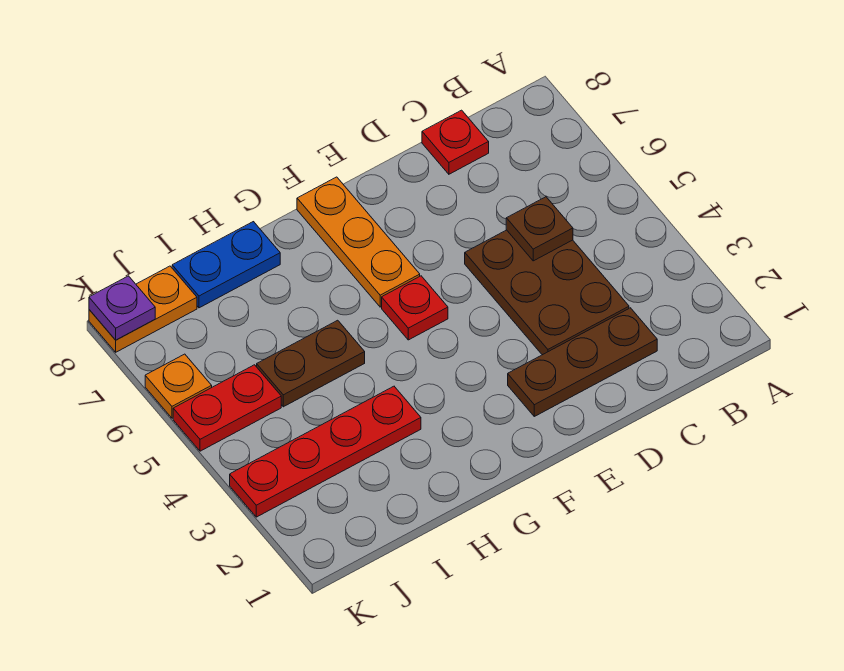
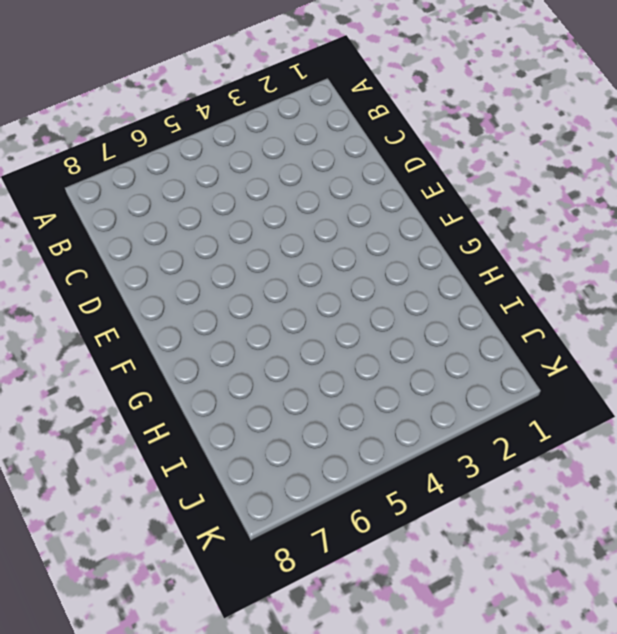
none -> brown plate C2:E2 level 1
none -> brown plate C3:D5 level 1
none -> red plate C8 level 1

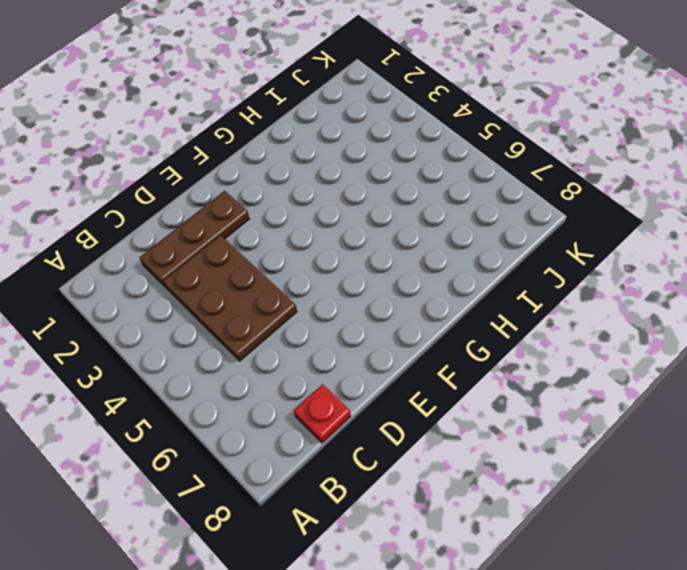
none -> red plate F5 level 1
none -> orange plate F6:F8 level 1
none -> red plate H3:K3 level 1

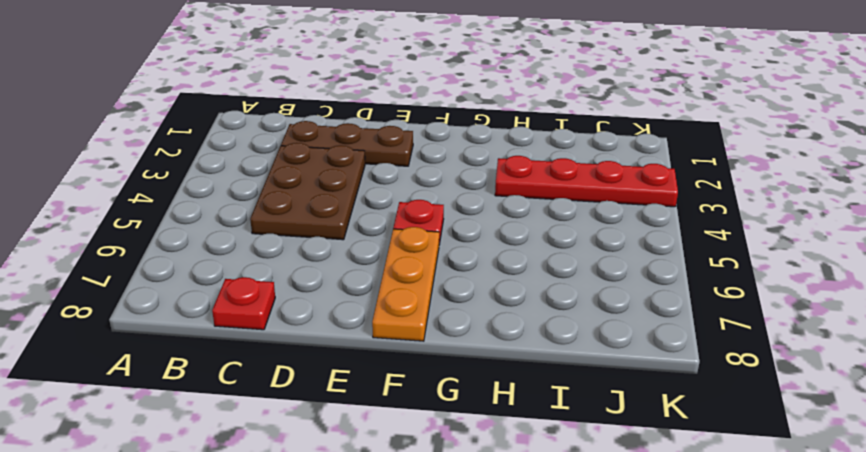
none -> brown plate H5:I5 level 1
none -> blue plate H8:I8 level 1
none -> red plate J5:K5 level 1

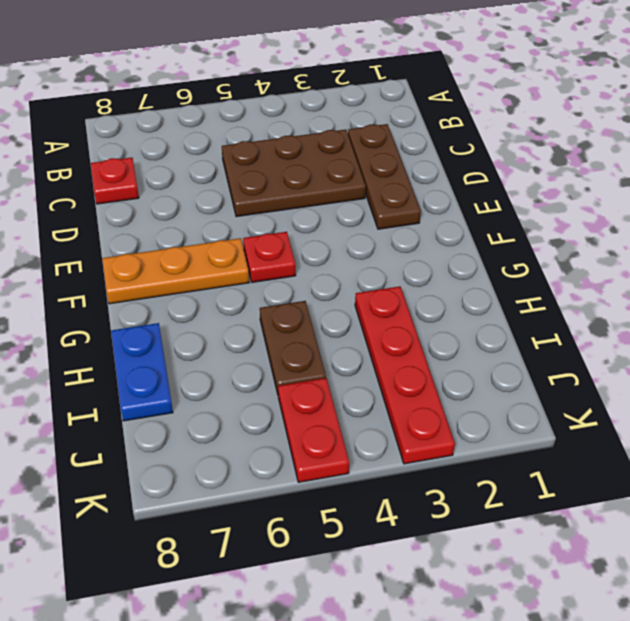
none -> orange plate J8:K8 level 1
none -> orange plate K6 level 1
none -> brown plate C5 level 2

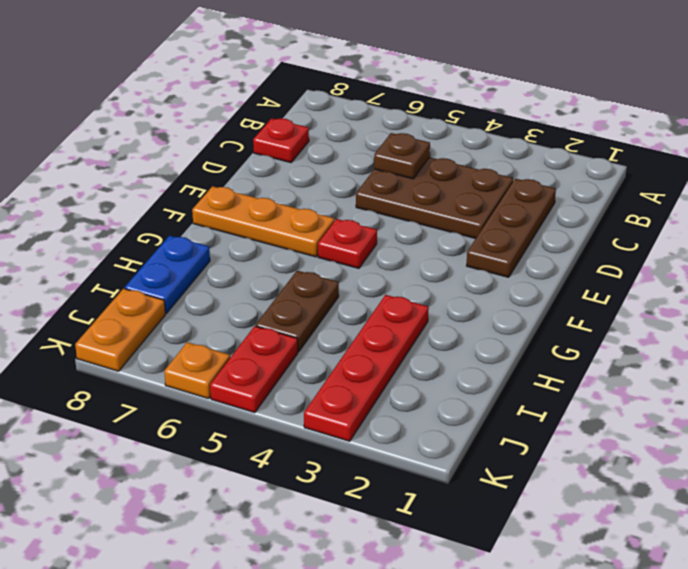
none -> purple plate K8 level 2

